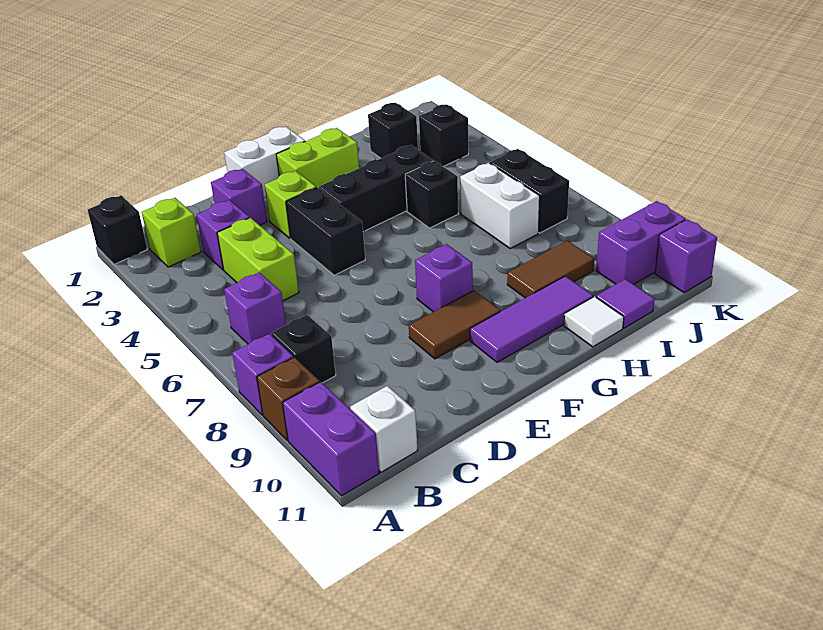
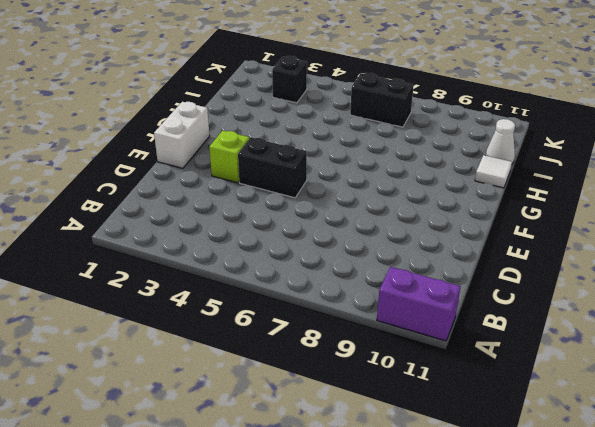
white cone I11 level 1 -> purple tile I11 level 1
none -> black brick A1 level 1
none -> purple brick A8 level 1
none -> brown brick A9 level 1

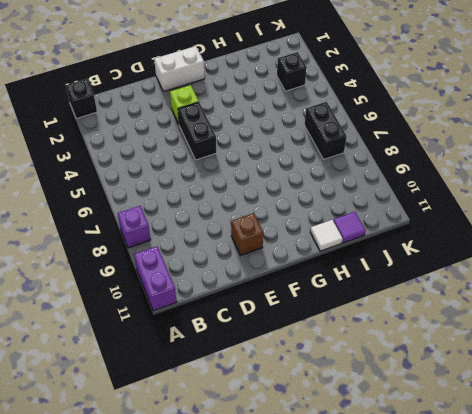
brown brick E10 level 1 -> brown brick A9 level 1
none -> lime brick B2 level 1
none -> purple brick B6 level 1
none -> black brick B8 level 1

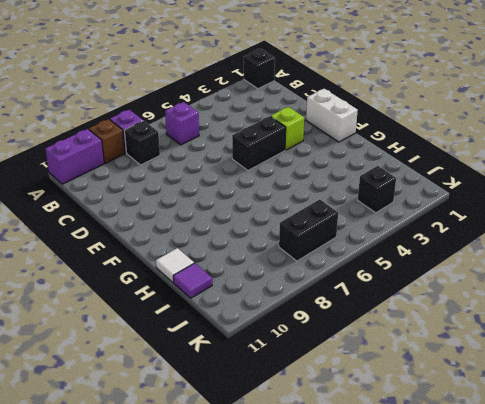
none -> lime brick B2 level 1
none -> white brick B11 level 1
none -> purple brick C3 level 1

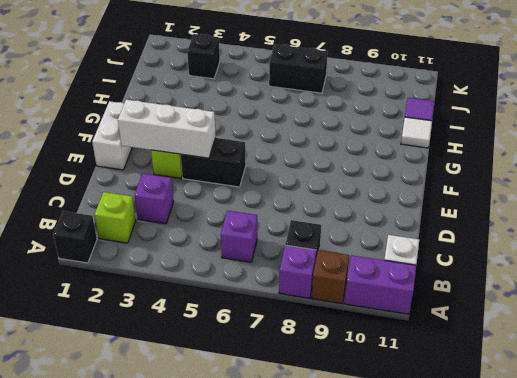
white brick E2:E4 level 2 -> none
none -> lime brick C4:C5 level 1
none -> purple brick D2 level 1
none -> brown tile E9:F9 level 1

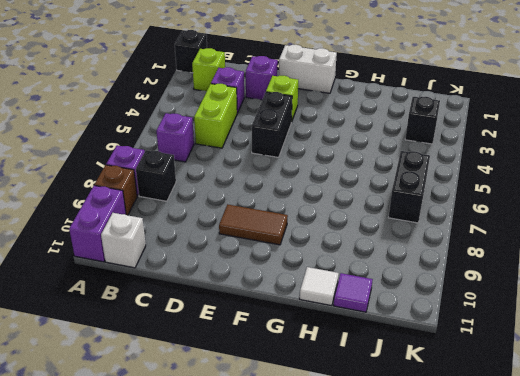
none -> lime brick F2:G2 level 1
none -> black brick F4:H4 level 1
none -> purple brick F8 level 1

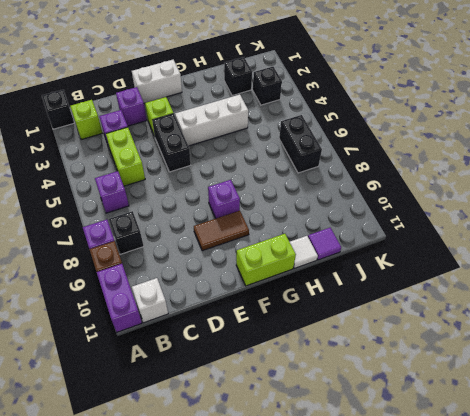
white brick F4:H4 level 1 -> black brick F4:H4 level 1
lime brick F11:G11 level 1 -> lime brick F2:G2 level 1
none -> purple tile F10:H10 level 1
none -> black brick H5 level 1
none -> brown tile H9:I9 level 1

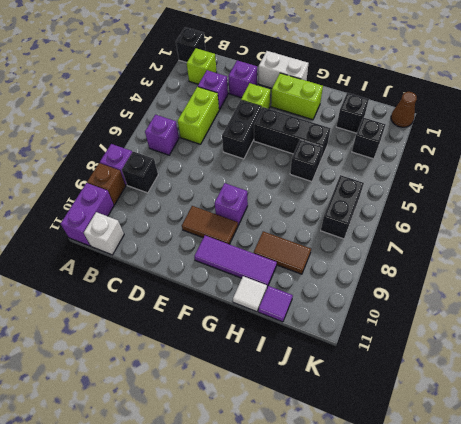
brown cone K1 level 1 -> none
none -> white brick I6:I7 level 1
none -> purple brick J10:K10 level 1
none -> purple brick K11 level 1

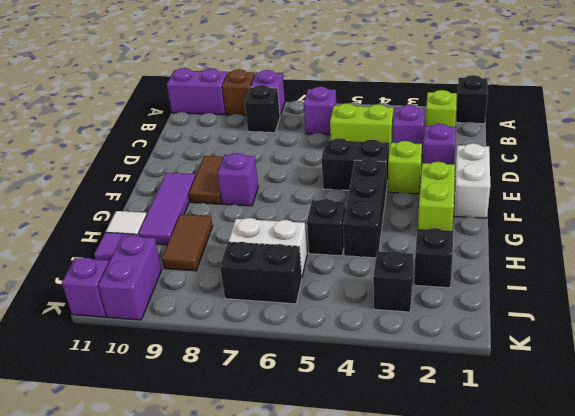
none -> white brick B11 level 1

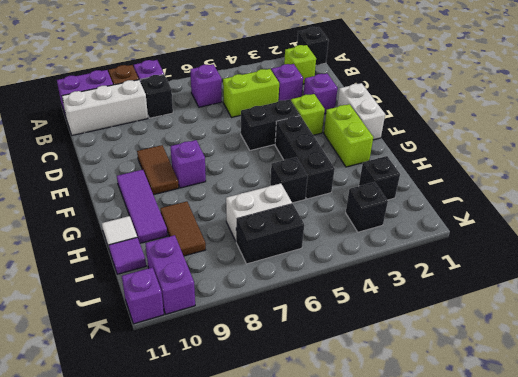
white brick B9:B11 level 1 -> white brick B11 level 1

